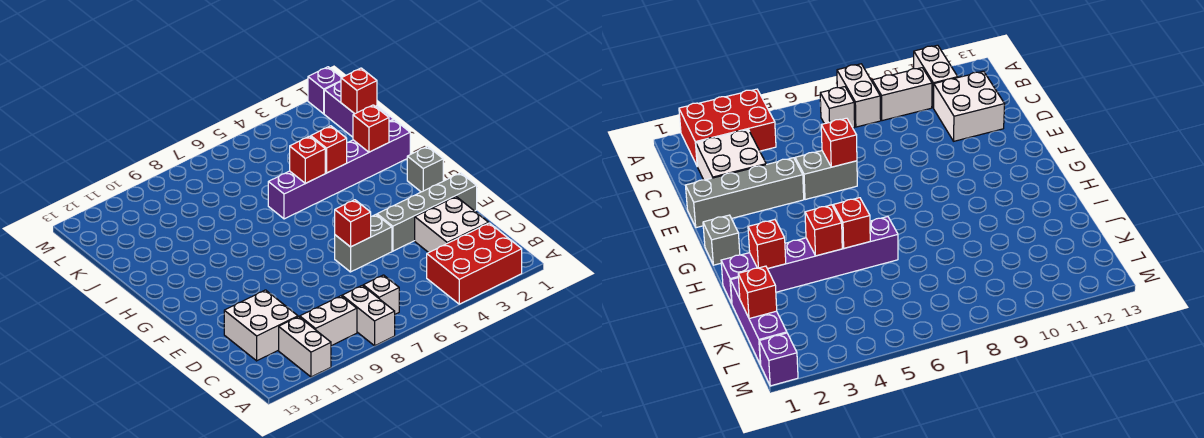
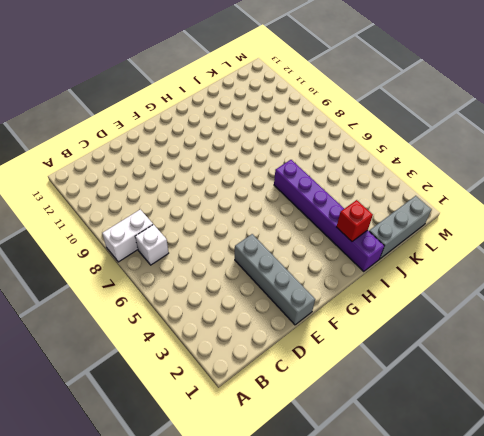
grey brick J1:L1 level 1 -> purple brick J1:L1 level 1
none -> red brick A2:B4 level 1
none -> white brick A11:B11 level 1
none -> white brick B9:B10 level 1

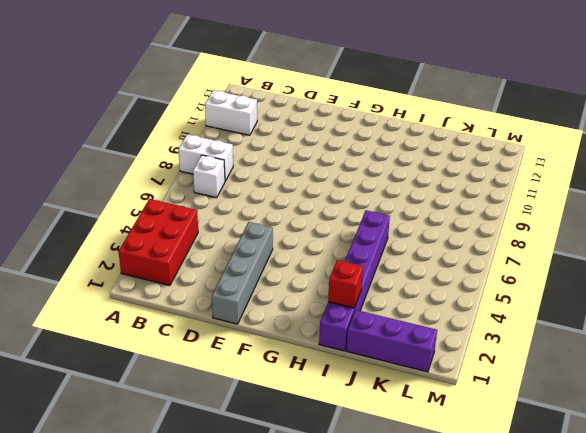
none -> white brick B9:B10 level 1
none -> white brick C2:D3 level 1
none -> white brick C11:D12 level 1

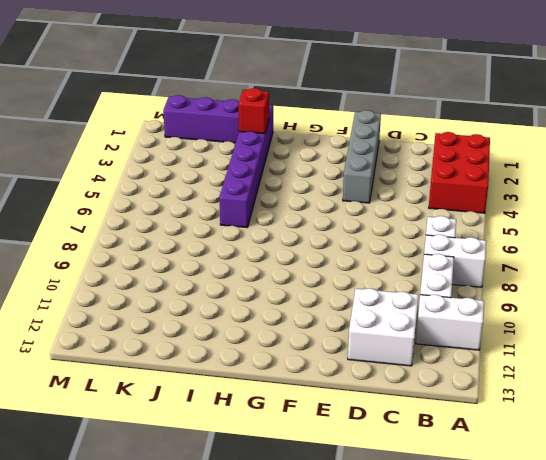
none -> white brick C2:D3 level 1
none -> grey brick E5:E6 level 1
none -> grey brick G1 level 1

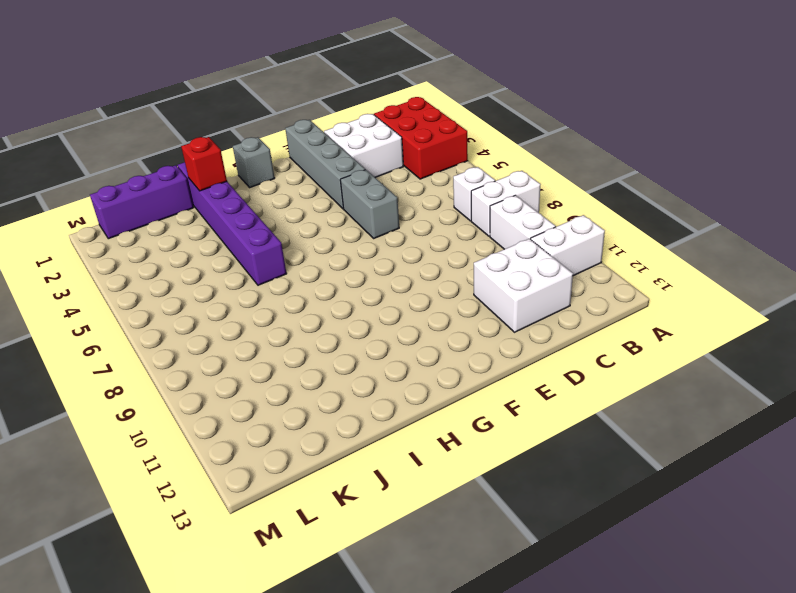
none -> purple brick M1 level 1
none -> red brick E6 level 2
none -> red brick I4 level 2

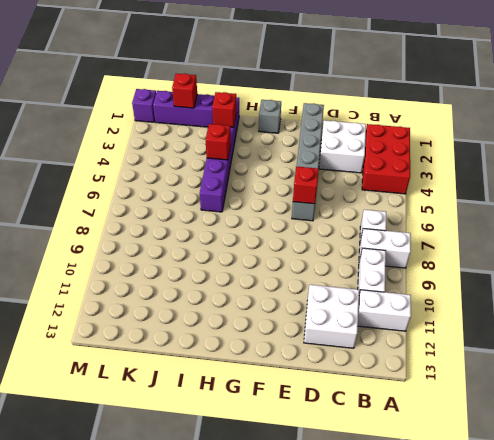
none -> red brick I5 level 2

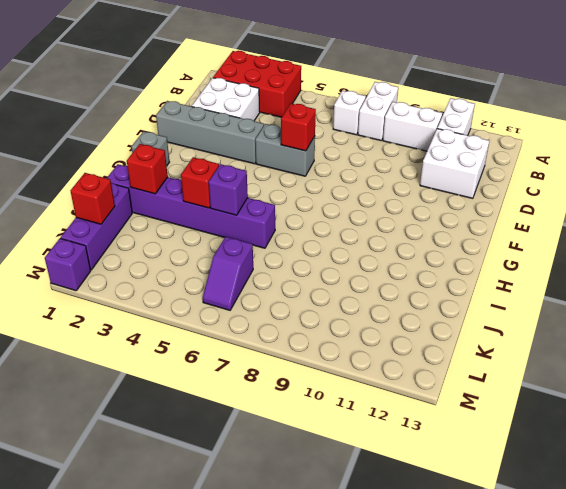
purple brick I5 level 2 -> red brick I5 level 2
purple slope K6:L6 level 1 top K -> none

